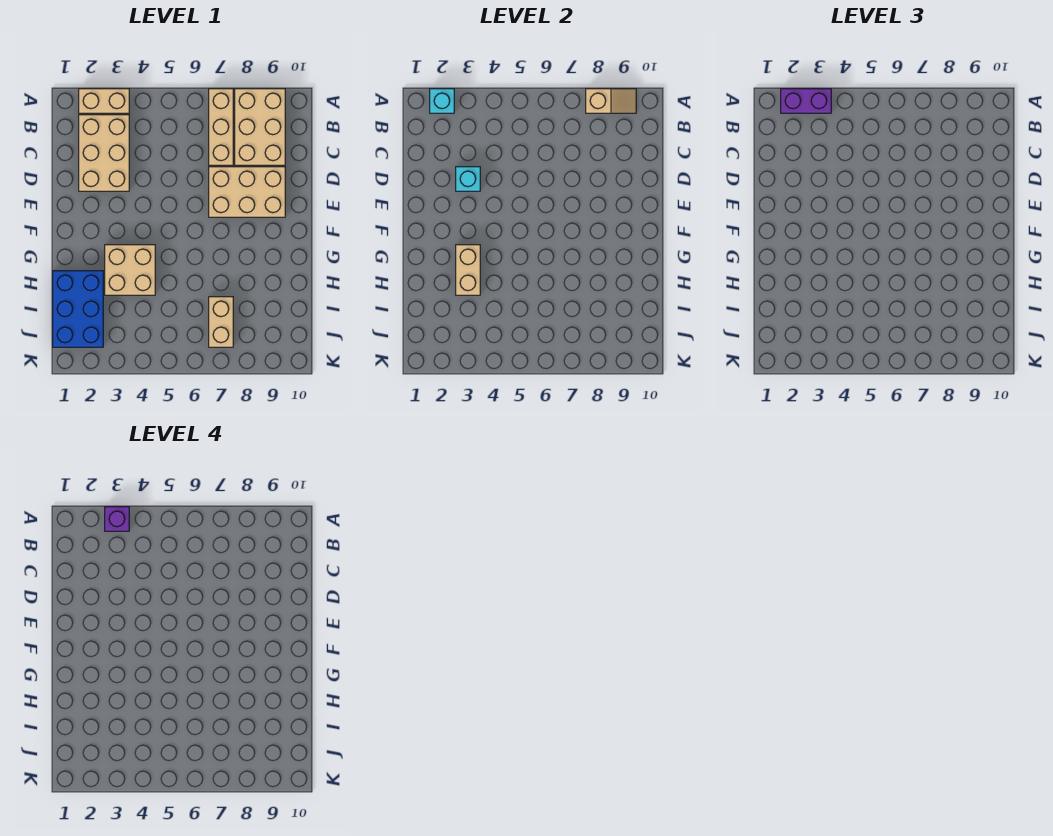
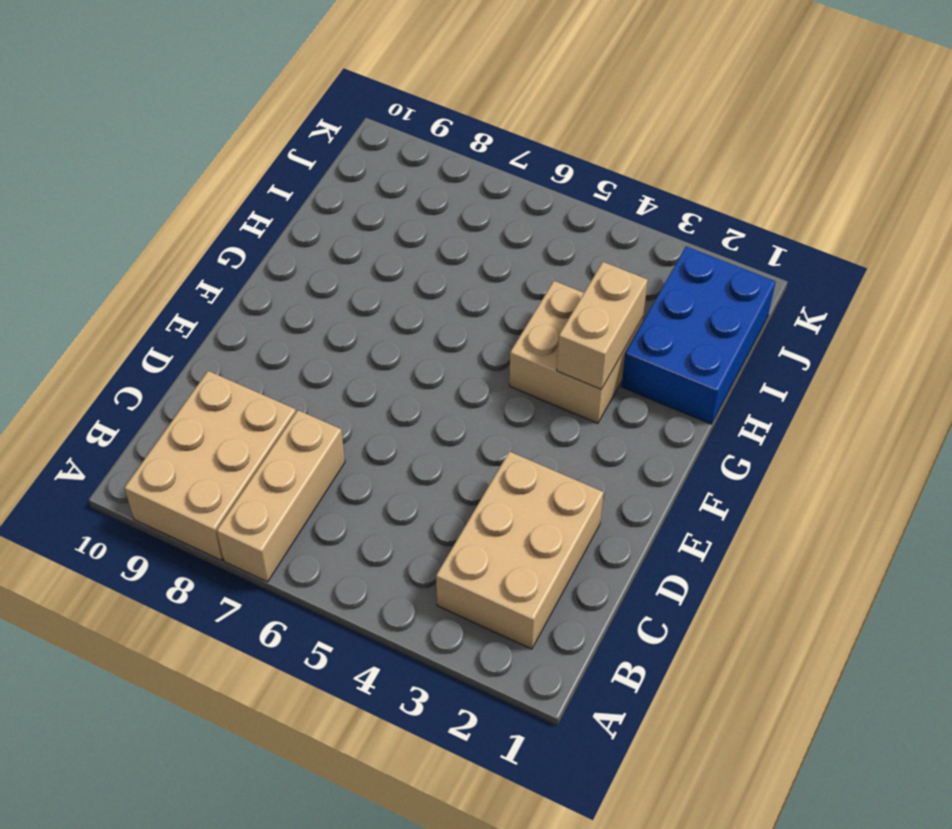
none -> tan brick A2:A3 level 1
none -> tan brick D7:E9 level 1
none -> tan brick I7:J7 level 1

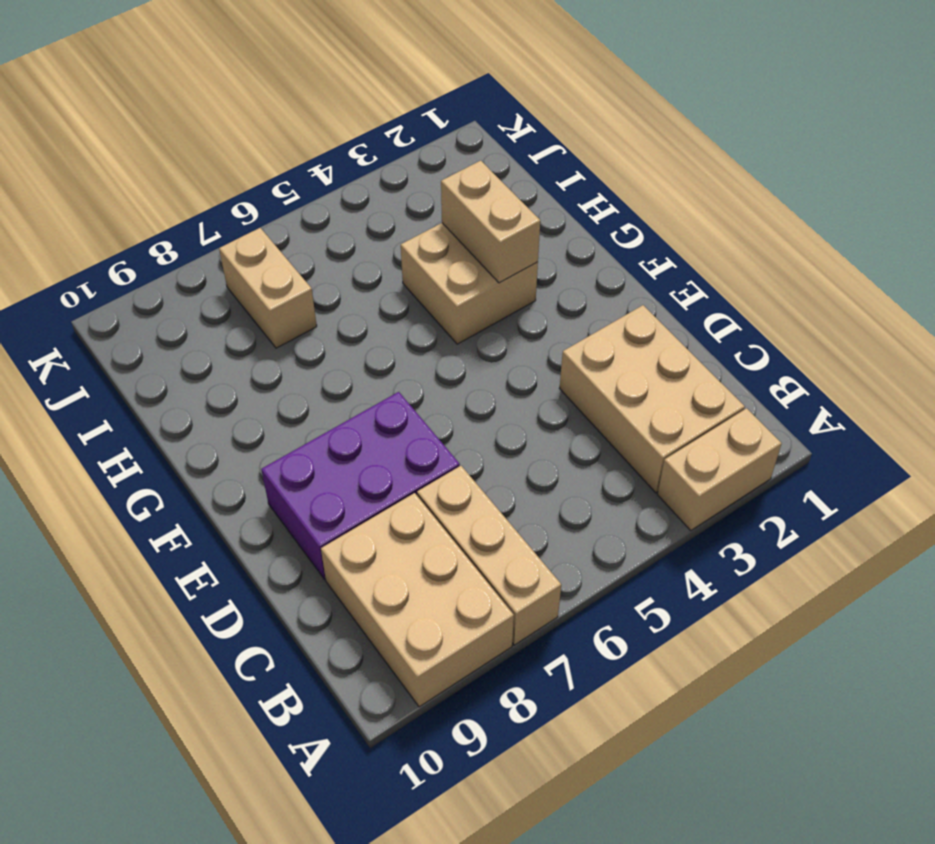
purple brick D7:E9 level 1 -> tan brick D7:E9 level 1
none -> blue brick H1:J2 level 1
none -> cyan brick A2 level 2
none -> tan slope A8:A9 level 2 top 8

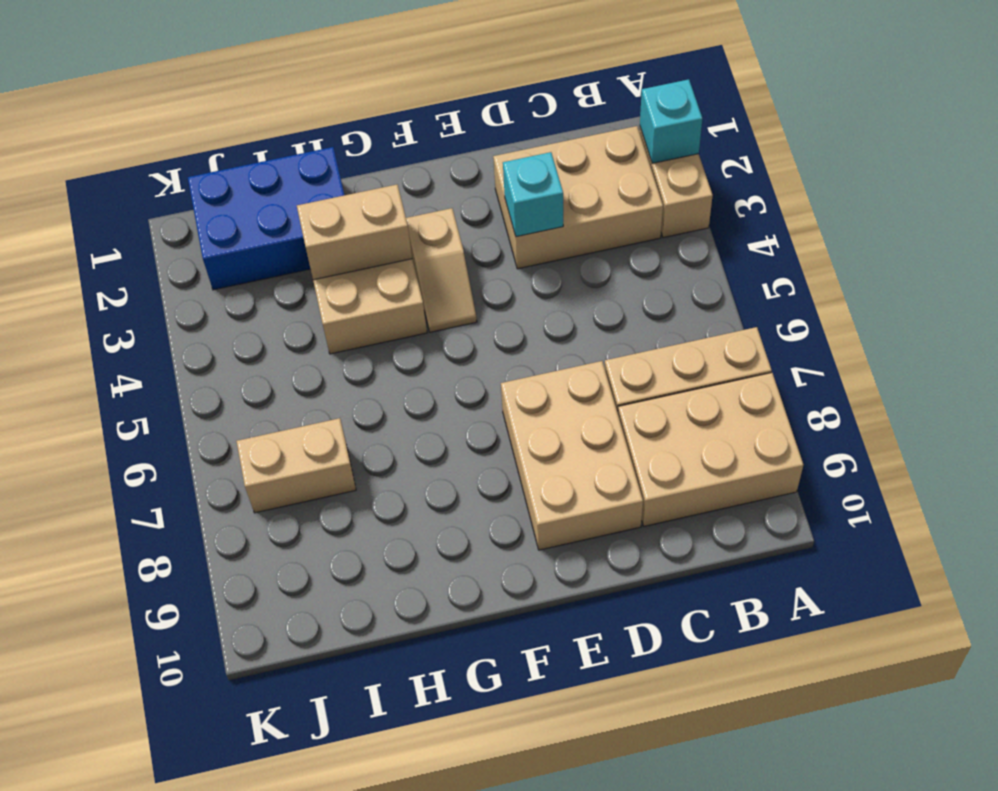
tan slope F3:F4 level 1 top 3 -> tan slope A8:A9 level 2 top 8
none -> purple brick A2:A3 level 3
none -> purple brick A3 level 4

